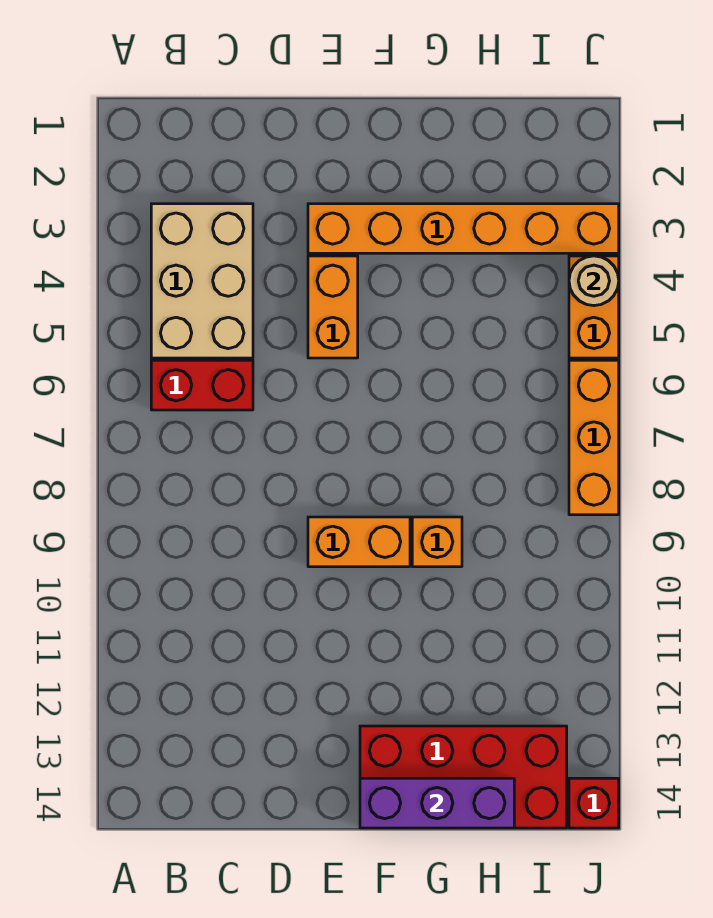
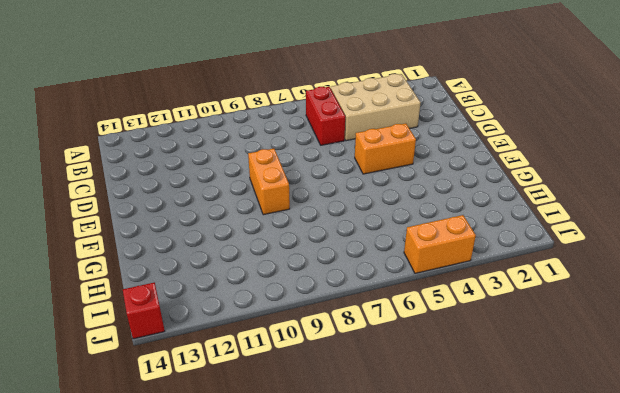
none -> orange brick E3:J3 level 1
none -> red brick F13:I14 level 1
none -> orange brick G9 level 1

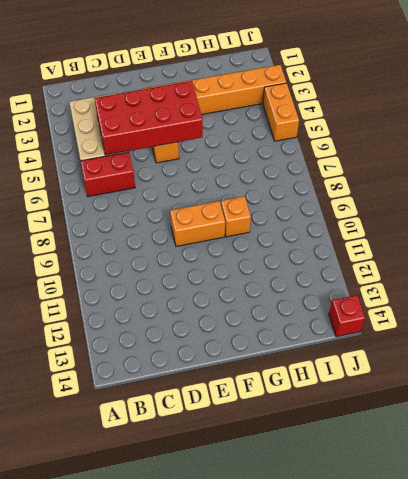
red brick C4:F5 level 2 -> red brick F13:I14 level 1
none -> orange brick J6:J8 level 1
none -> purple brick F14:H14 level 2
none -> tan round brick J4 level 2

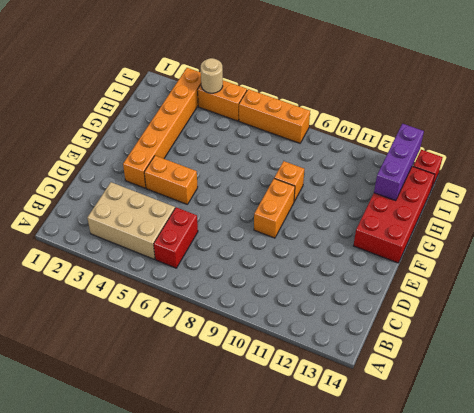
purple brick H13:J13 level 2 -> purple brick F14:H14 level 2

